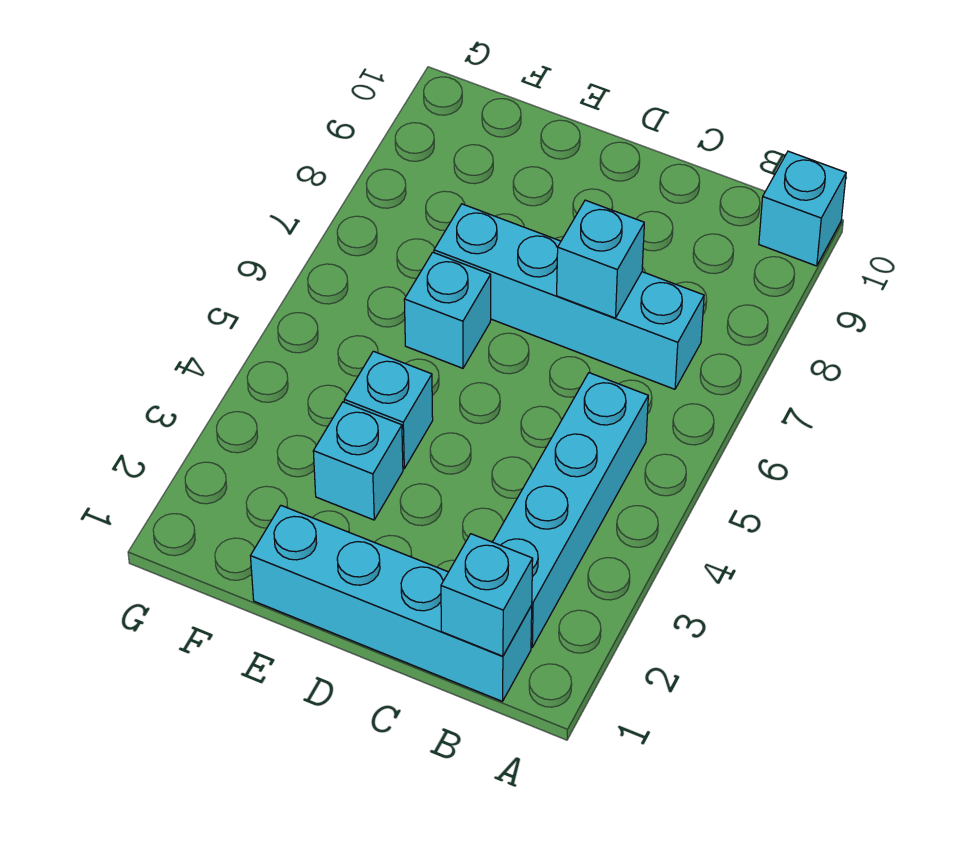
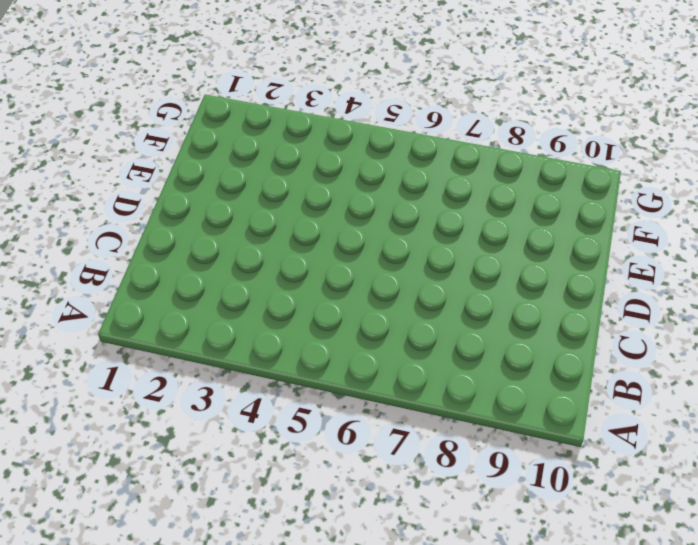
none -> cyan brick A10 level 1
none -> cyan brick B1:E1 level 1

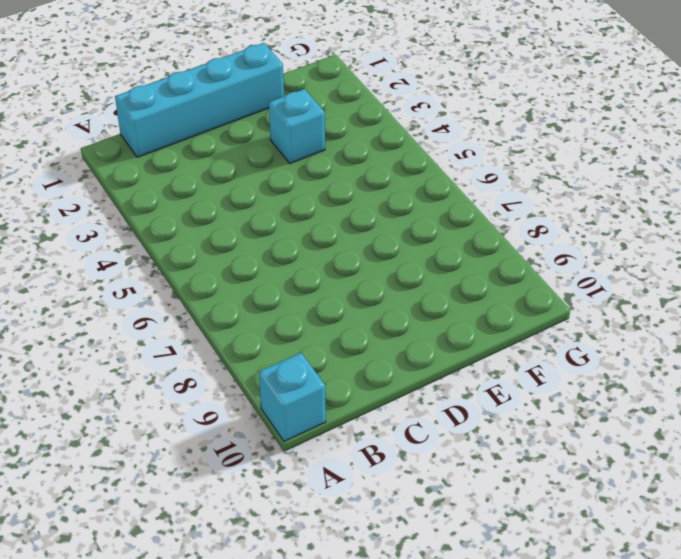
none -> cyan brick B2:B5 level 1
none -> cyan brick B7:E7 level 1

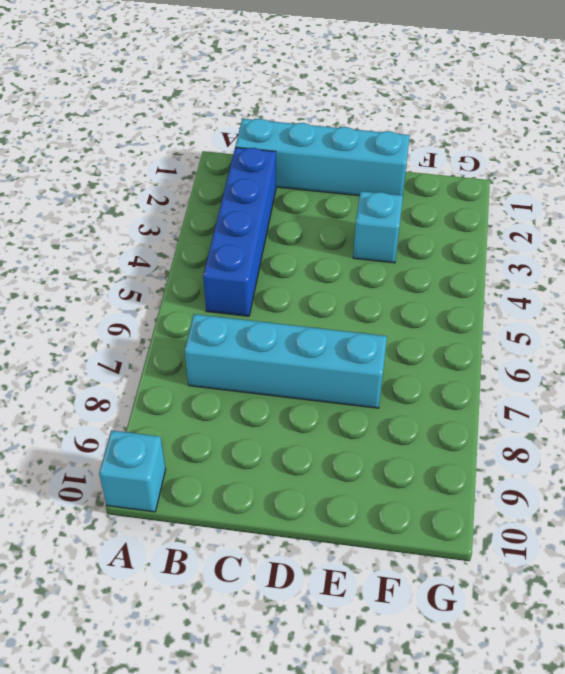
blue brick B2:B5 level 1 -> cyan brick B2:B5 level 1
none -> cyan brick E4 level 1
none -> cyan brick E6 level 1

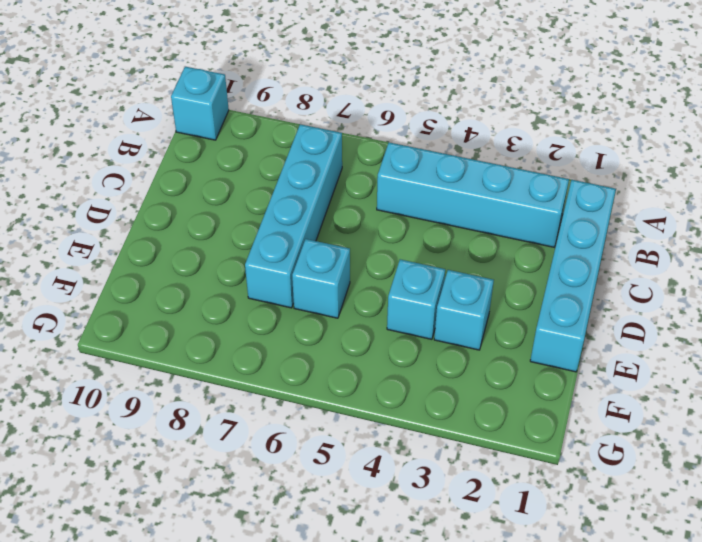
none -> cyan brick B1 level 2
none -> cyan brick C7 level 2

